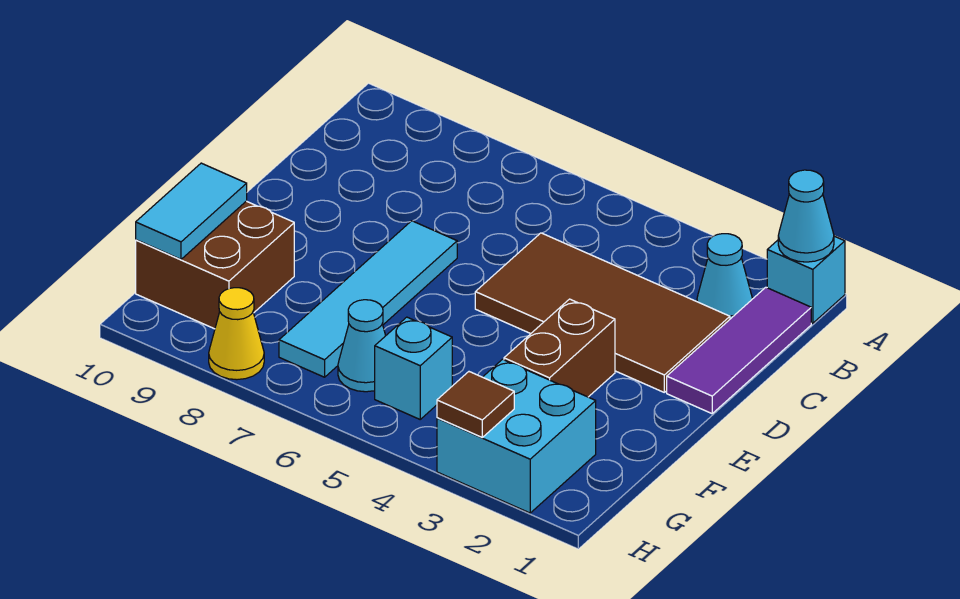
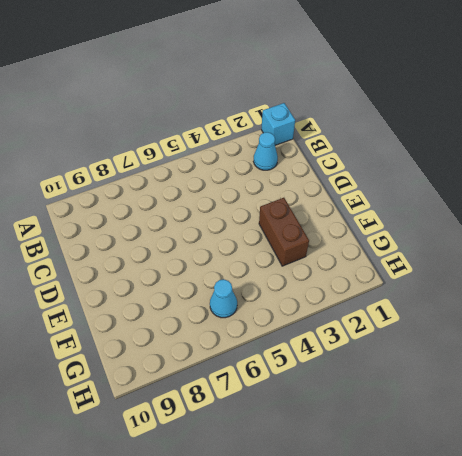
none -> purple tile B1:D1 level 1
none -> brown tile C2:D5 level 1
none -> cyan tile D7:G7 level 1

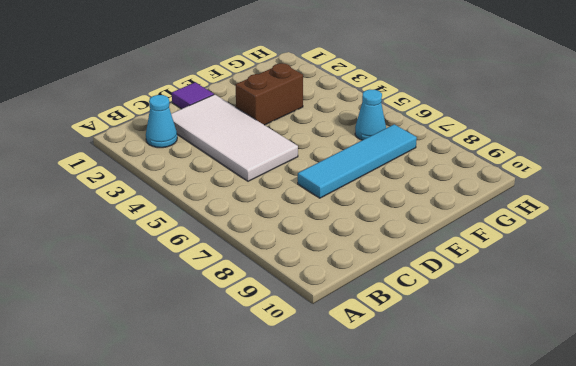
white tile C2:D5 level 1 -> brown tile C2:D5 level 1
purple tile D1 level 1 -> purple tile B1:D1 level 1
none -> cyan brick A1 level 1
none -> brown brick F9:G10 level 1
none -> cyan brick G2:H3 level 1

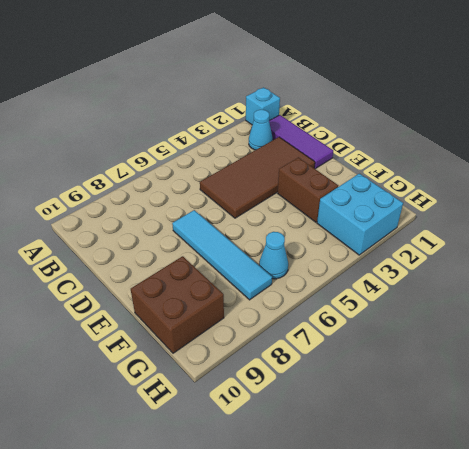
none -> cyan brick G5 level 1
none -> yellow cone H8 level 1
none -> cyan cone A1 level 2

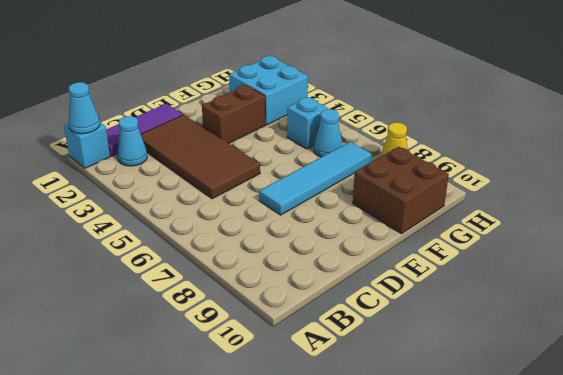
none -> cyan tile F10:G10 level 2
none -> brown tile H3 level 2

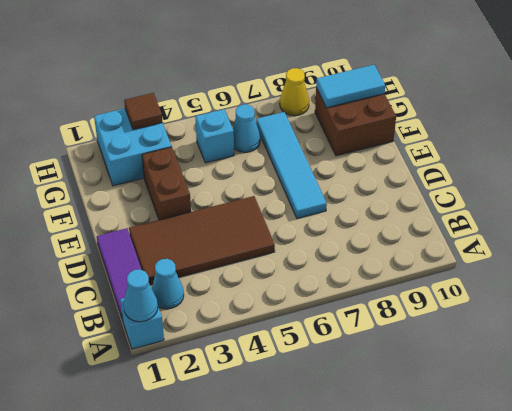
cyan tile G9:G10 level 2 -> cyan tile F10:G10 level 2

